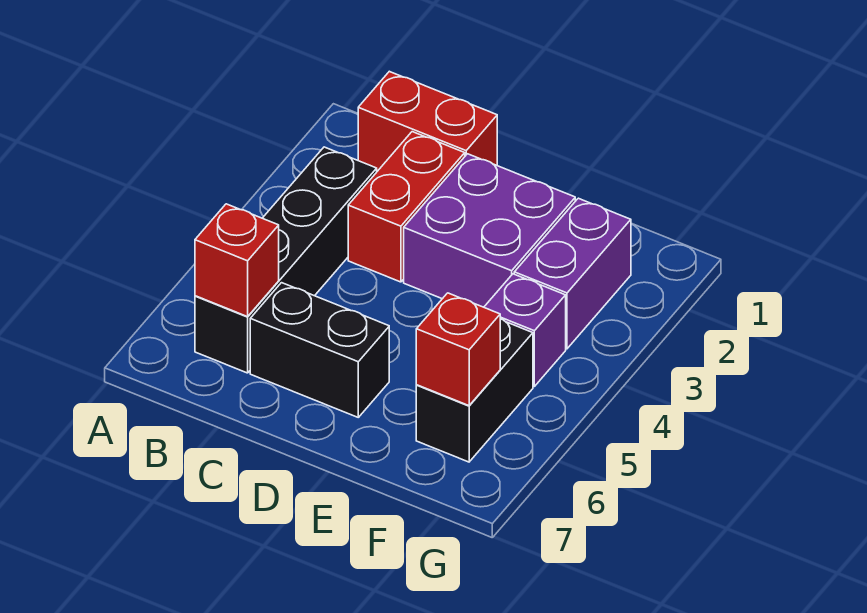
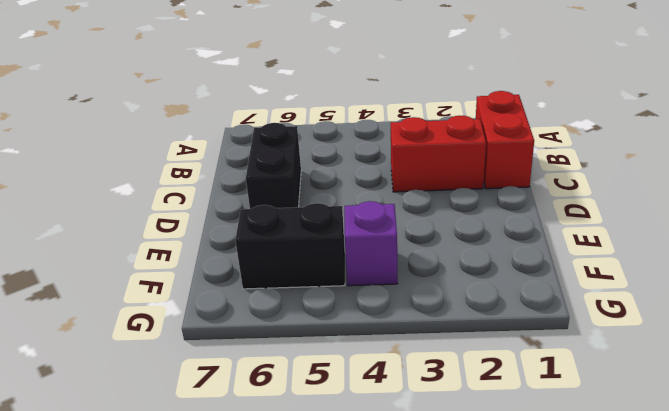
none -> black brick B3:B6 level 1
none -> purple brick D2:E3 level 1

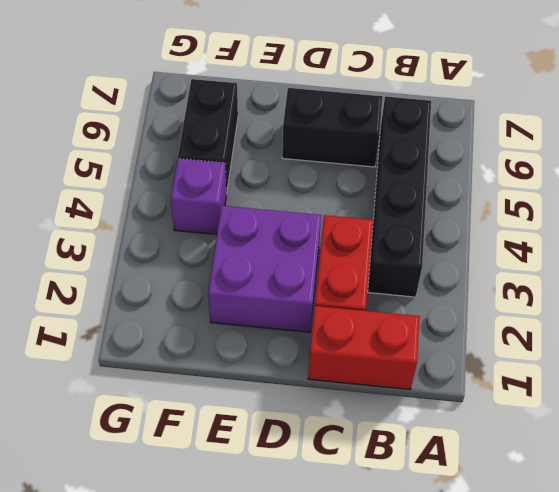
none -> purple brick F2:F3 level 1
none -> red brick B6 level 2

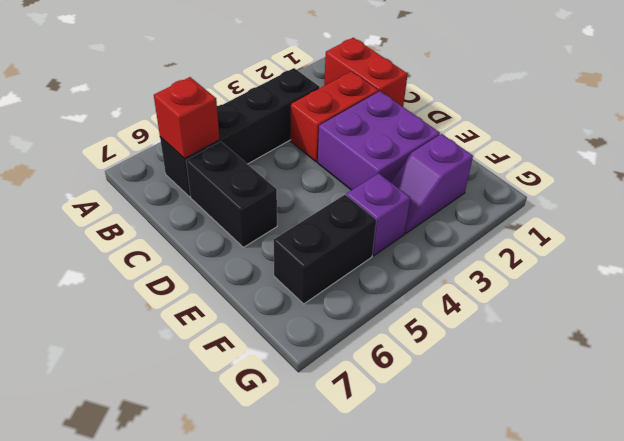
purple slope F2:F3 level 1 top 2 -> purple brick F2:F3 level 1
none -> red brick F6 level 2

